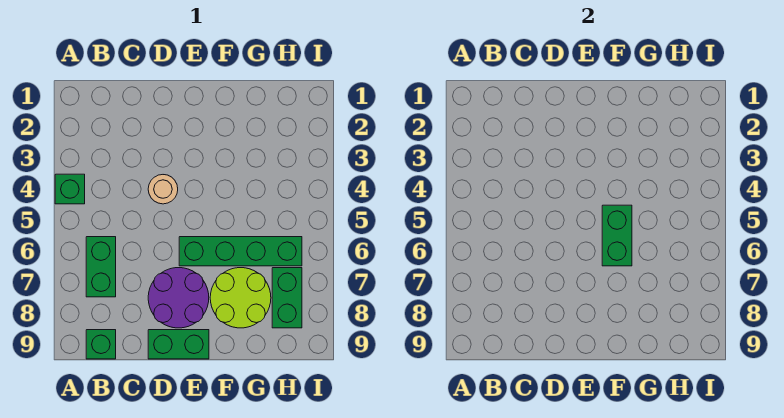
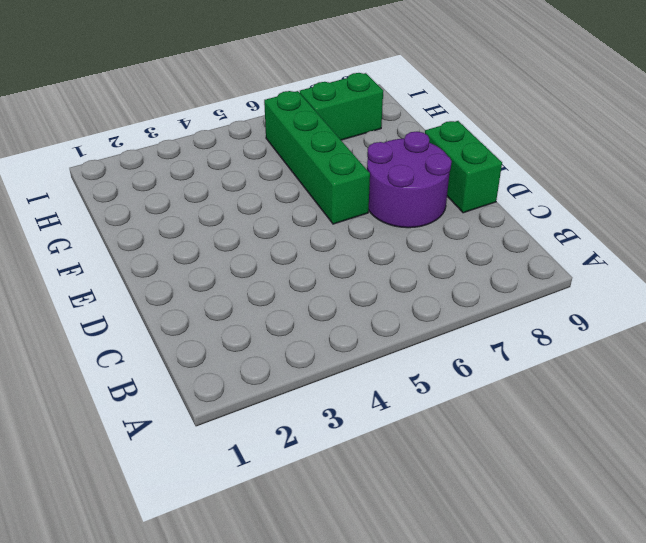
none -> green brick A4 level 1
none -> green brick B6:B7 level 1

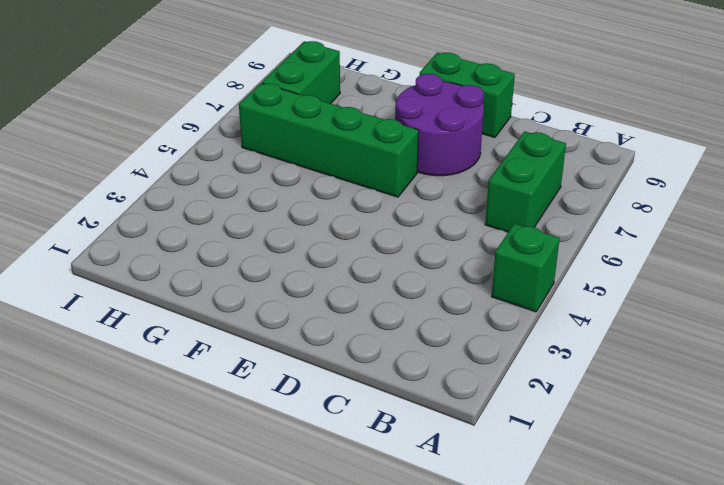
none -> green brick B9 level 1
none -> tan round brick D4 level 1

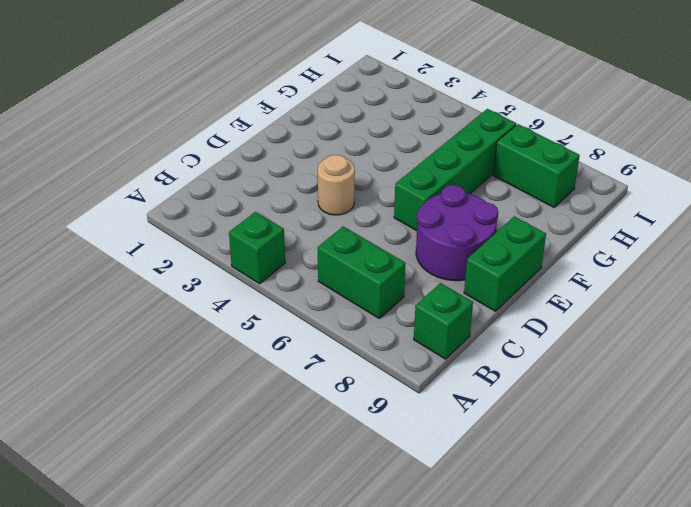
none -> lime round brick F7:G8 level 1
none -> green brick F5:F6 level 2

